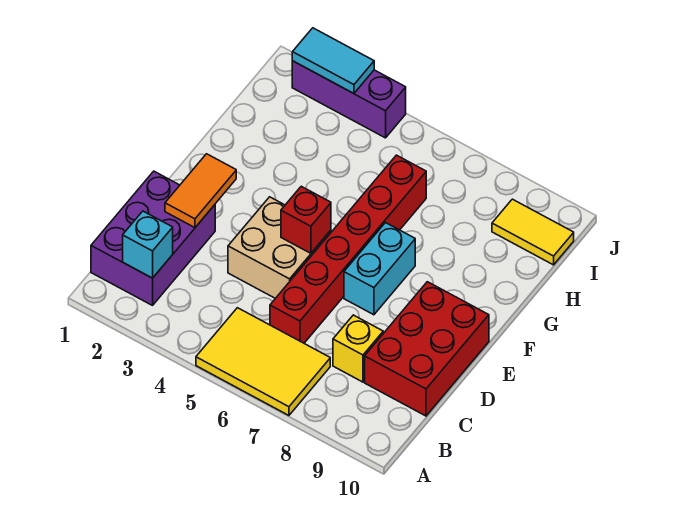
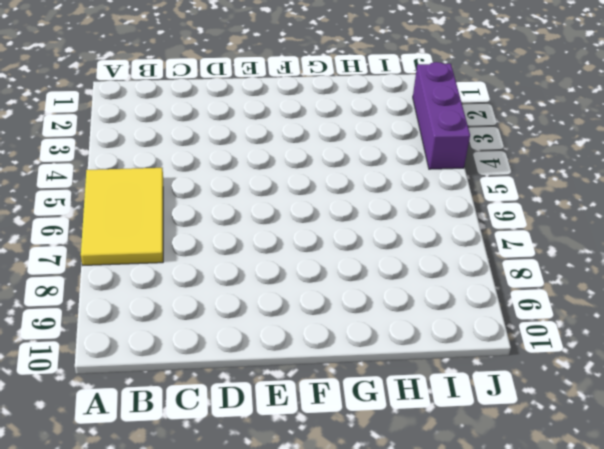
none -> purple brick B1:D2 level 1
none -> red brick C6:H6 level 1
none -> yellow brick C8 level 1

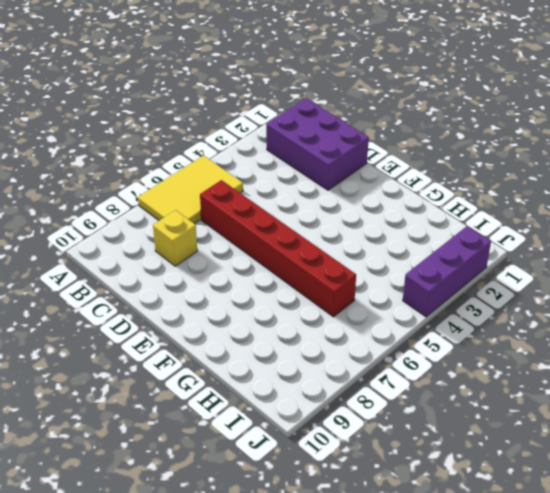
none -> red brick C9:E10 level 1
none -> tan brick D4:E5 level 1
none -> cyan brick E7:F7 level 1

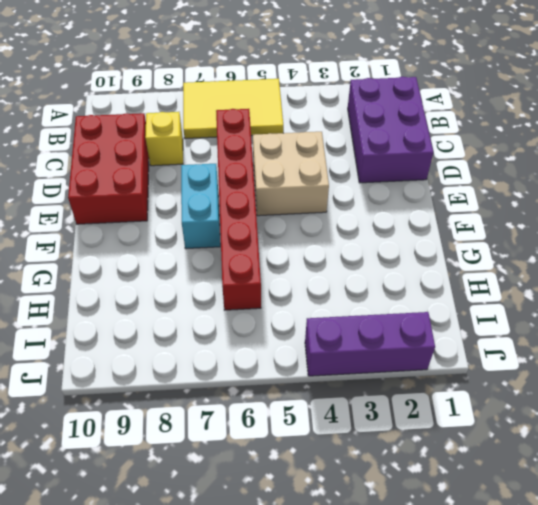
none -> yellow tile I9:I10 level 1
none -> cyan brick B2 level 2
none -> orange tile D2:E2 level 2

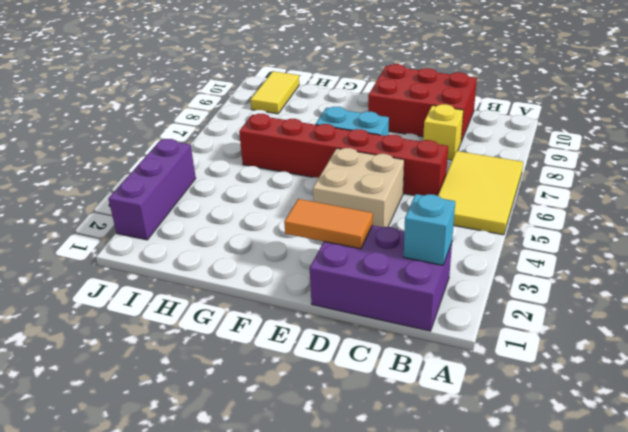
none -> red brick E5 level 2
none -> cyan tile J2:J3 level 2

